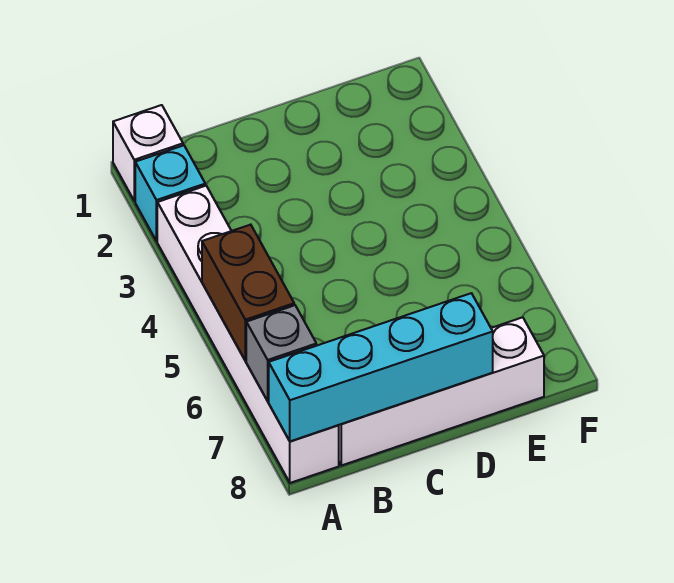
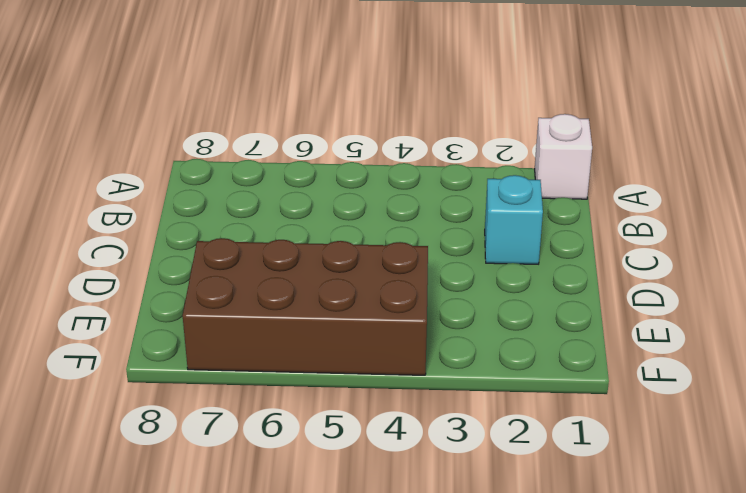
cyan brick C2 level 1 -> cyan brick A2 level 1
brown brick E4:F7 level 1 -> none
none -> white brick A3:A8 level 1
none -> white brick B8:E8 level 1

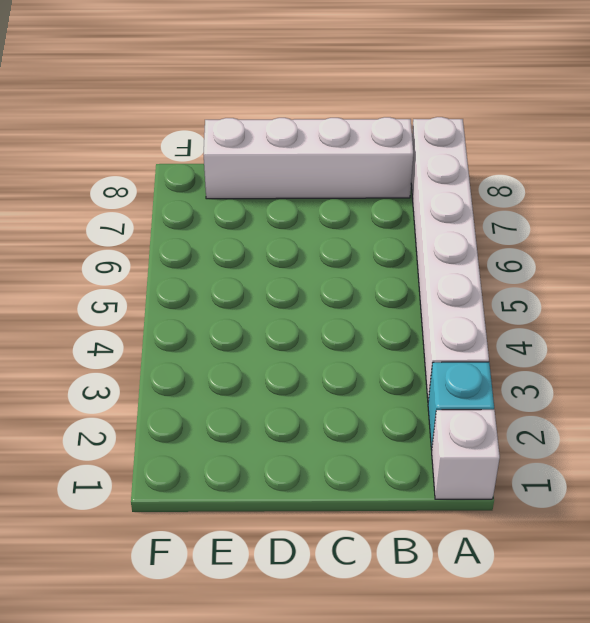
none -> brown brick A5:A6 level 2
none -> grey brick A7 level 2

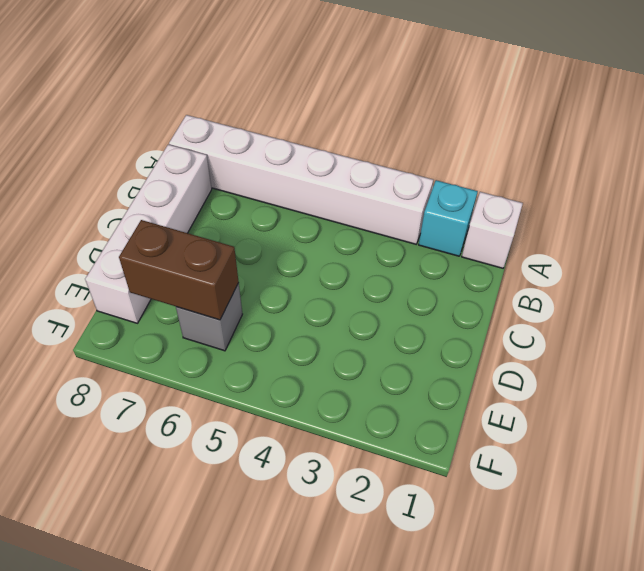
grey brick E6 level 1 -> grey brick A7 level 2
brown brick E6:E7 level 2 -> brown brick A5:A6 level 2
none -> cyan brick A8:D8 level 2

